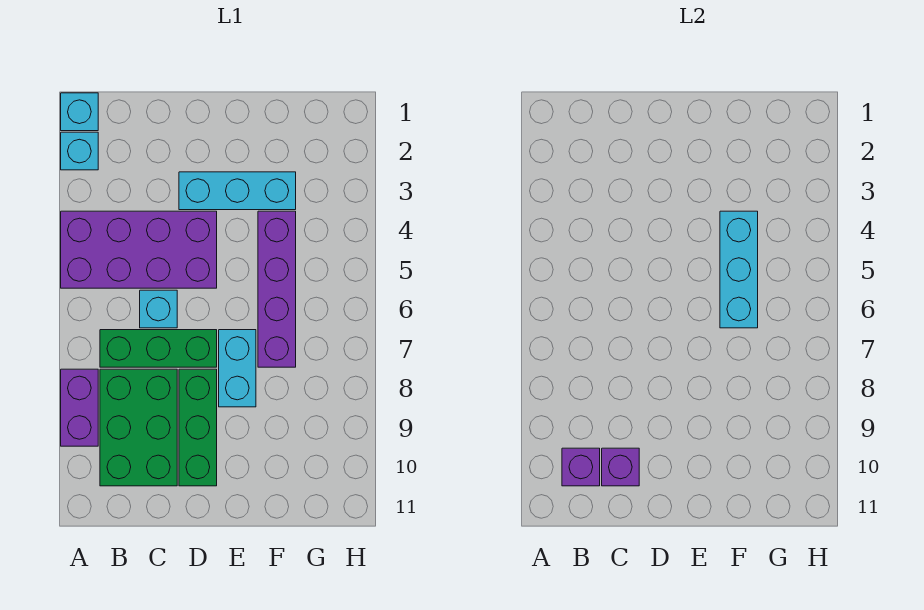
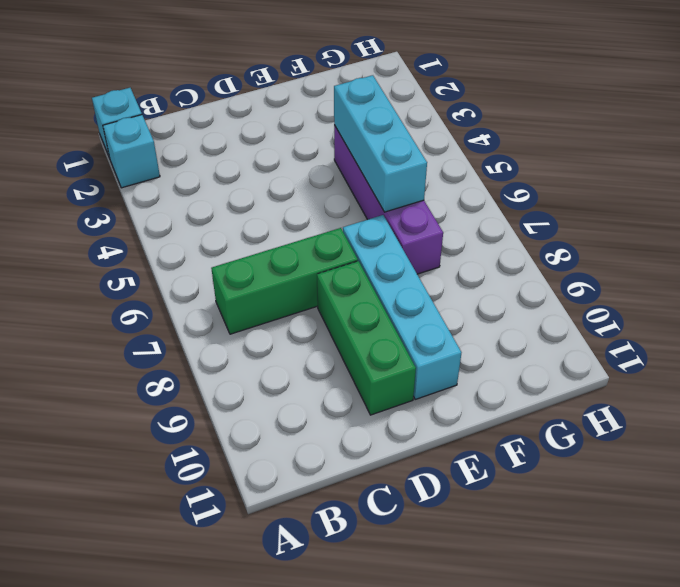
cyan brick E7:E10 level 1 -> cyan brick E7:E8 level 1
none -> purple brick A4:D5 level 1
none -> purple brick A8:A9 level 1
none -> green brick B8:C10 level 1

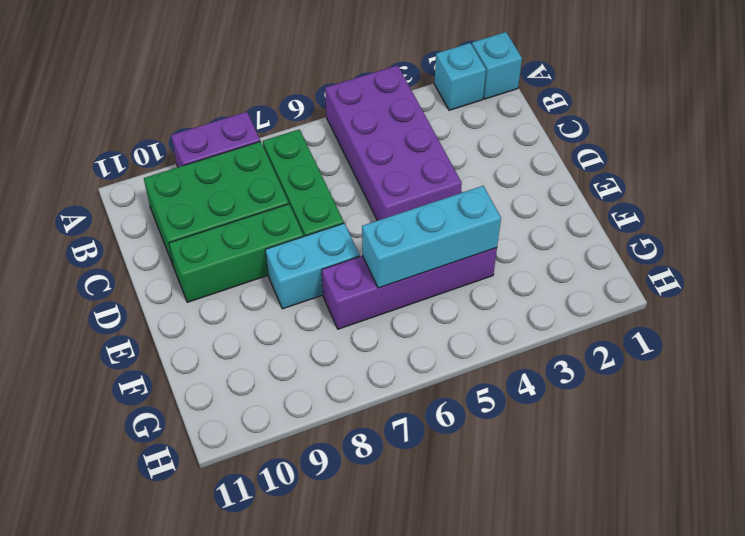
none -> cyan brick C6 level 1
none -> cyan brick D3:F3 level 1
none -> purple brick B10 level 2

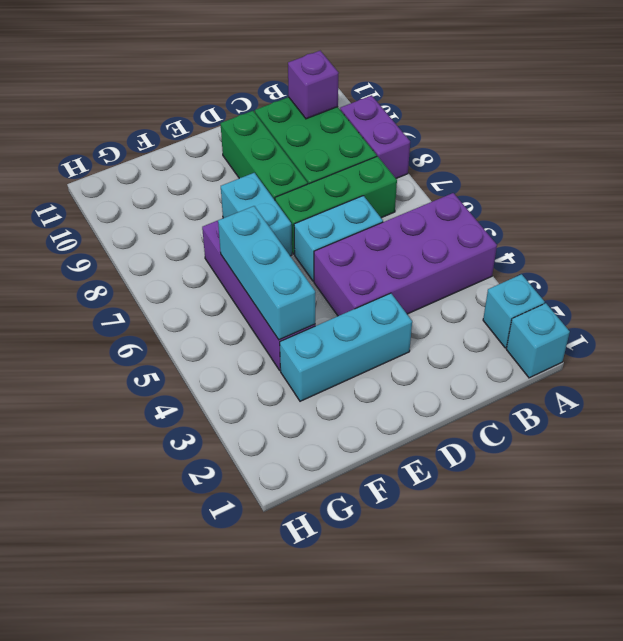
cyan brick C6:D6 level 1 -> cyan brick C6 level 1
none -> purple brick C10 level 2

